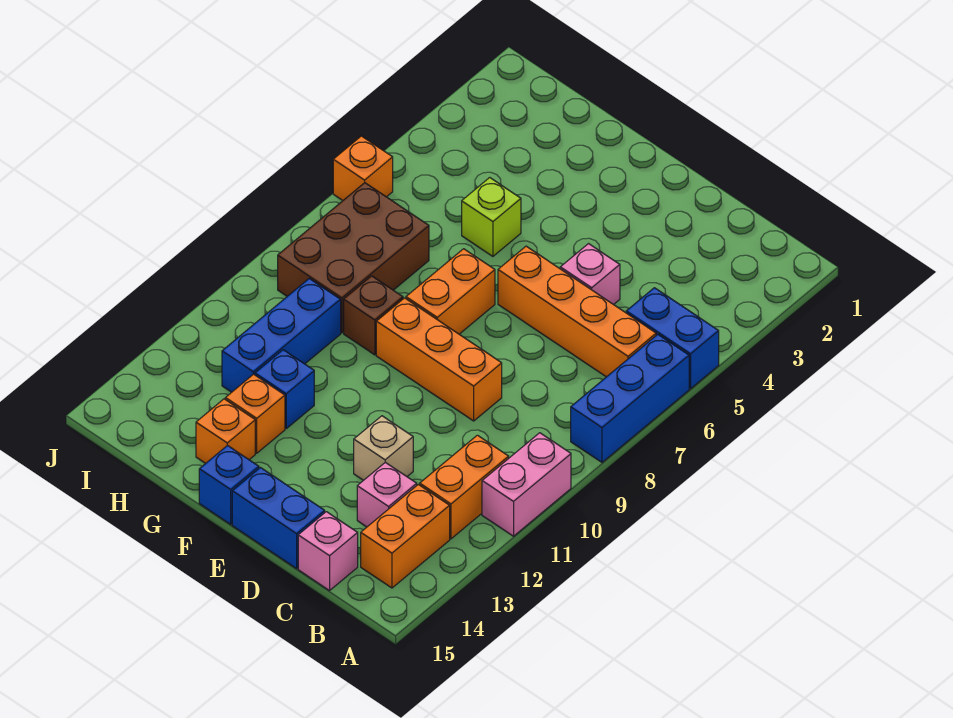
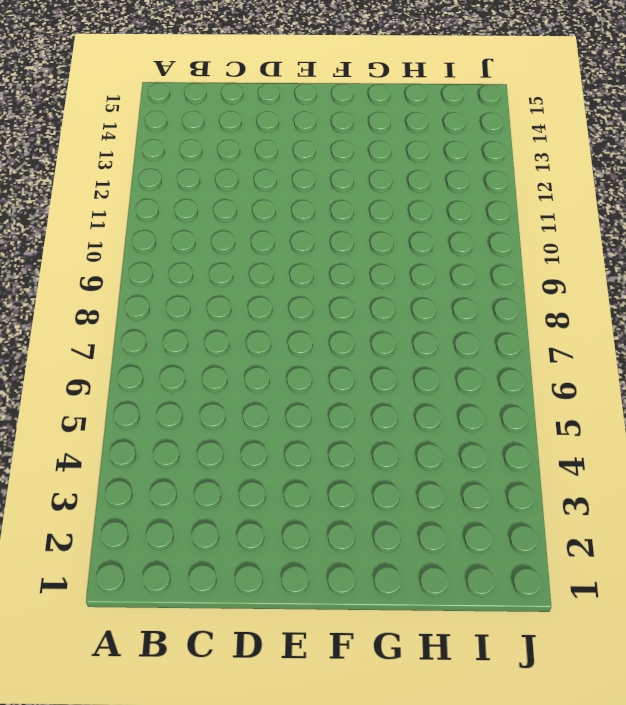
none -> blue brick A5:B5 level 1
none -> blue brick A6:A8 level 1
none -> pink brick A10:A11 level 1

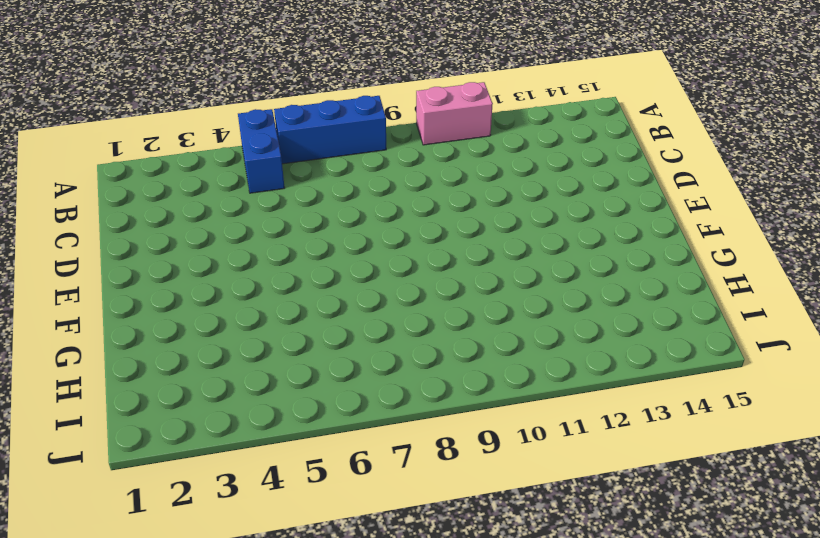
none -> orange brick B6:E6 level 1
none -> orange brick B11:B12 level 1
none -> orange brick B13:B14 level 1

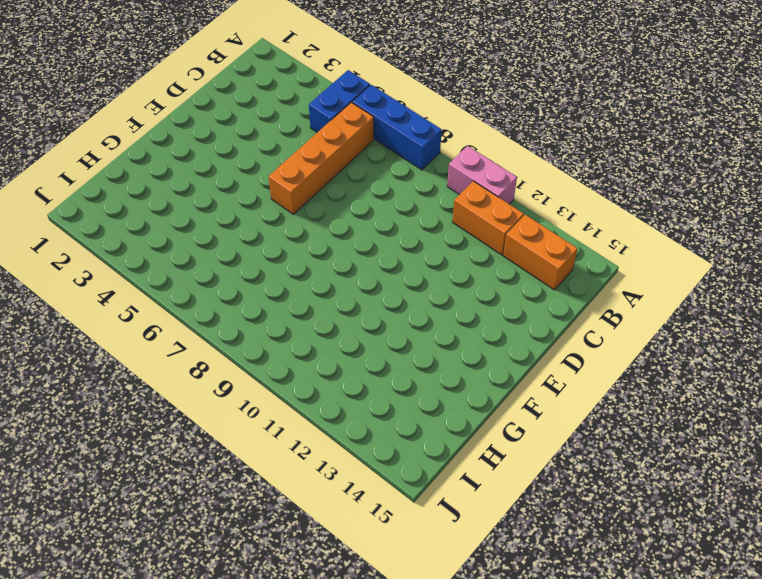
none -> pink brick C13 level 1
none -> pink brick C15 level 1
none -> pink brick D5 level 1

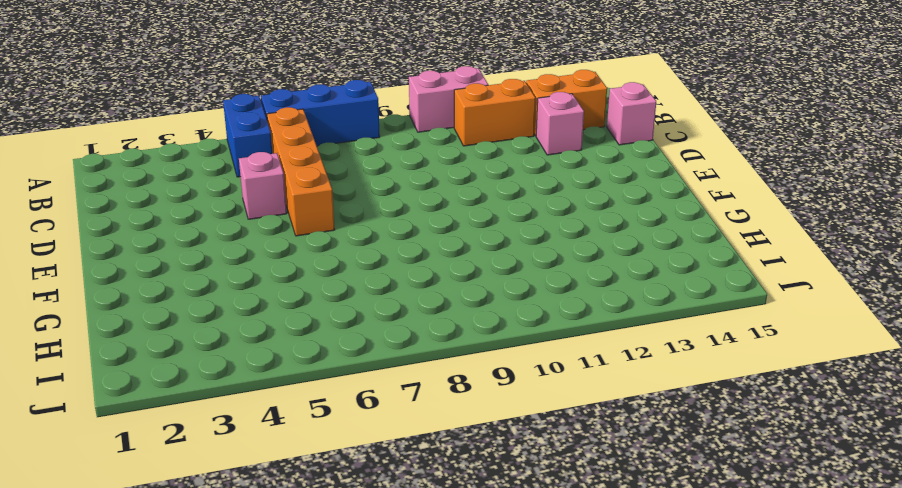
none -> orange brick D9:F9 level 1
none -> tan brick D12 level 1
none -> blue brick D15:E15 level 1

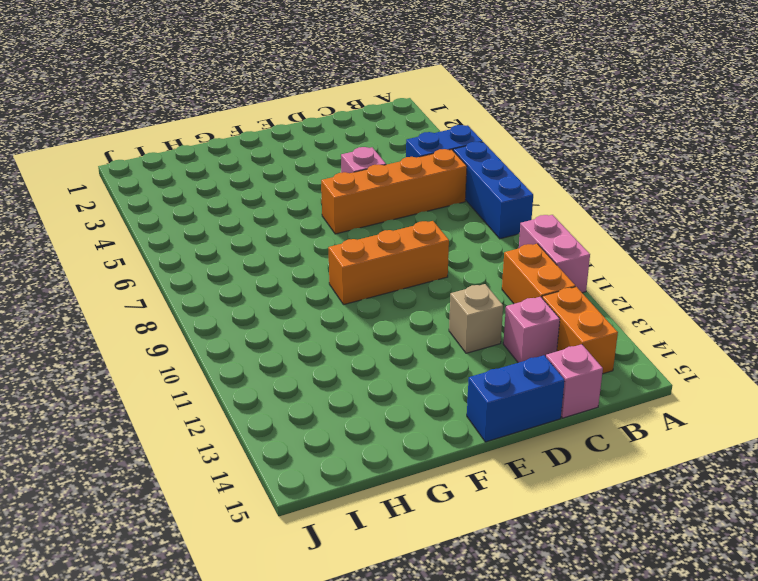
none -> orange brick F7:F8 level 1
none -> blue brick F15 level 1
none -> lime brick G5 level 1

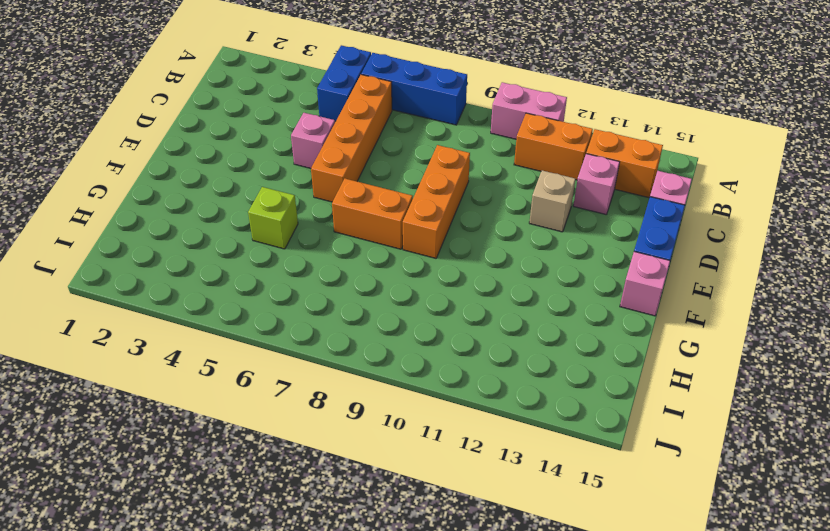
pink brick F15 level 1 -> blue brick F15 level 1
none -> brown brick G9 level 1
none -> blue brick G12 level 1
none -> orange brick G13 level 1

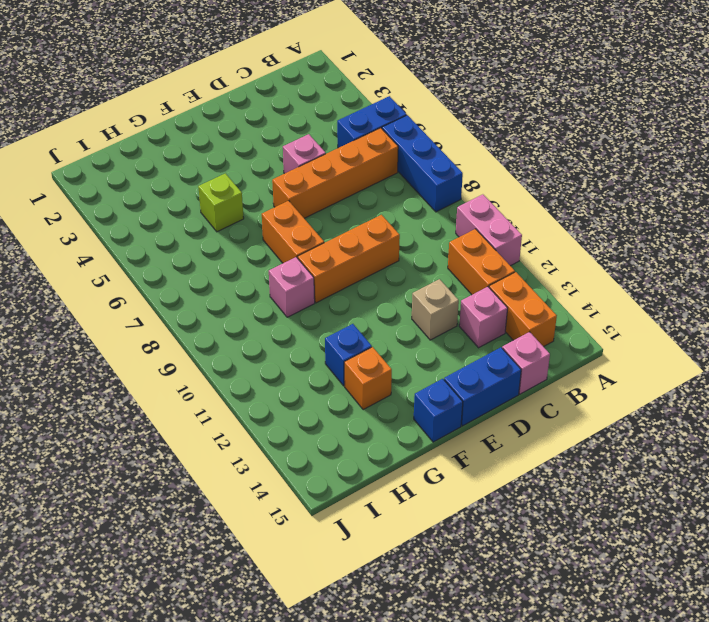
pink brick G9 level 1 -> brown brick G9 level 1
none -> orange brick G14 level 1
none -> brown brick H7:I9 level 1
none -> blue brick H10:H12 level 1

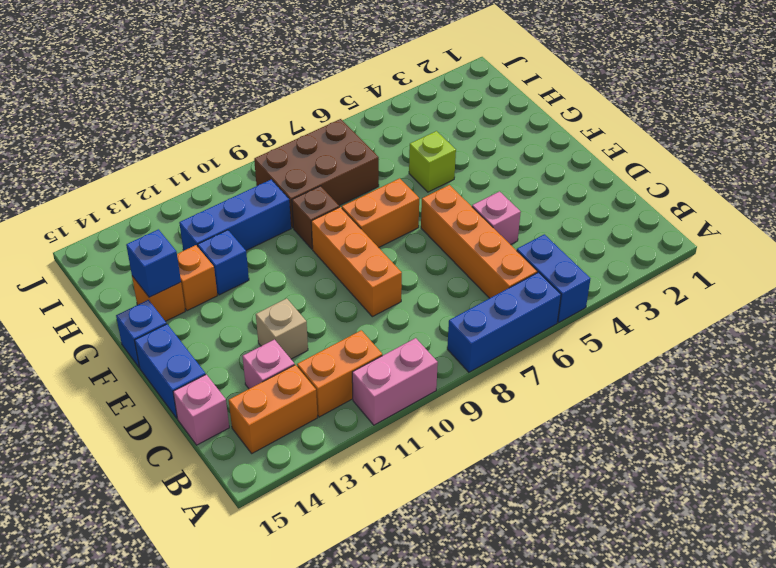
blue brick G14 level 2 -> none
none -> orange brick J6 level 1

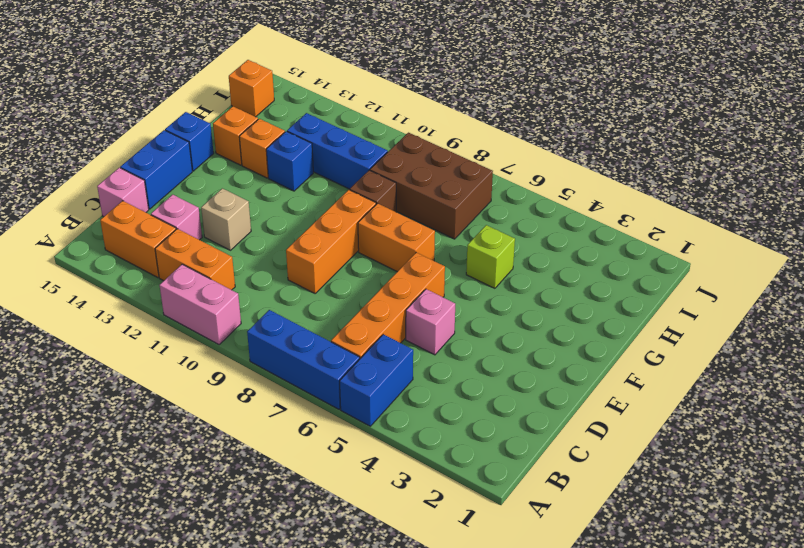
orange brick I15 level 1 -> orange brick J6 level 1

